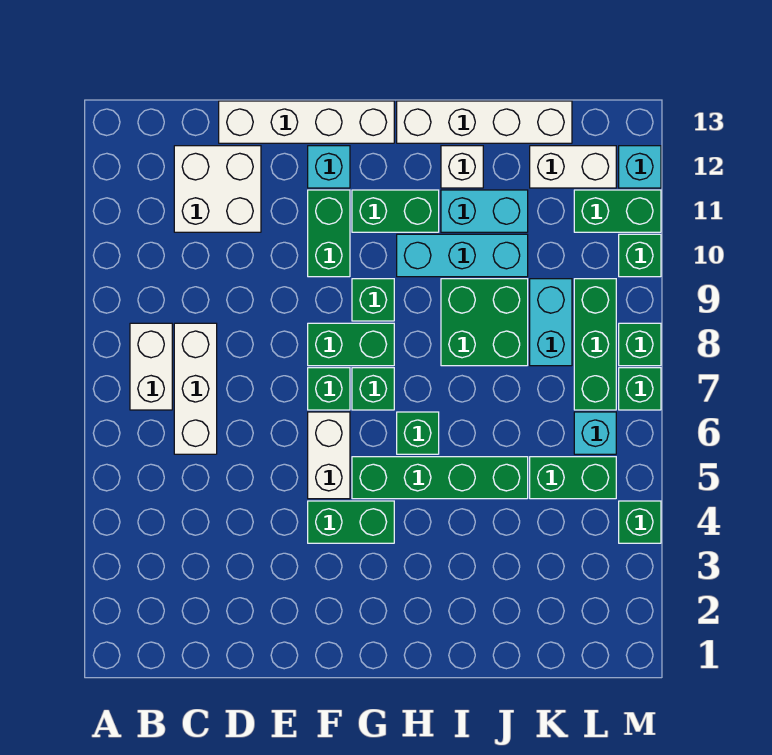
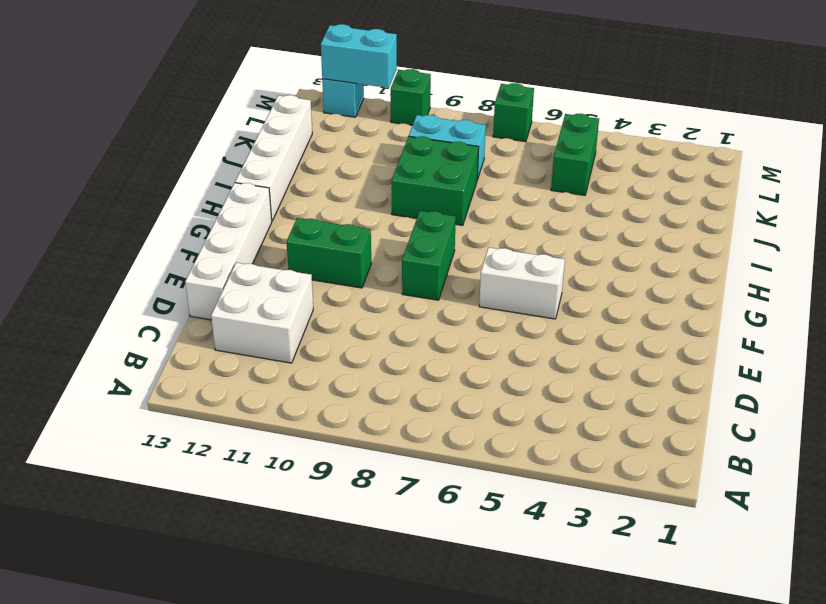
cyan brick M11:M12 level 2 -> cyan brick I11:J11 level 1
none -> white brick B7:B8 level 1
none -> white brick C6:C8 level 1
none -> green brick F4:G4 level 1
none -> green brick F7 level 1

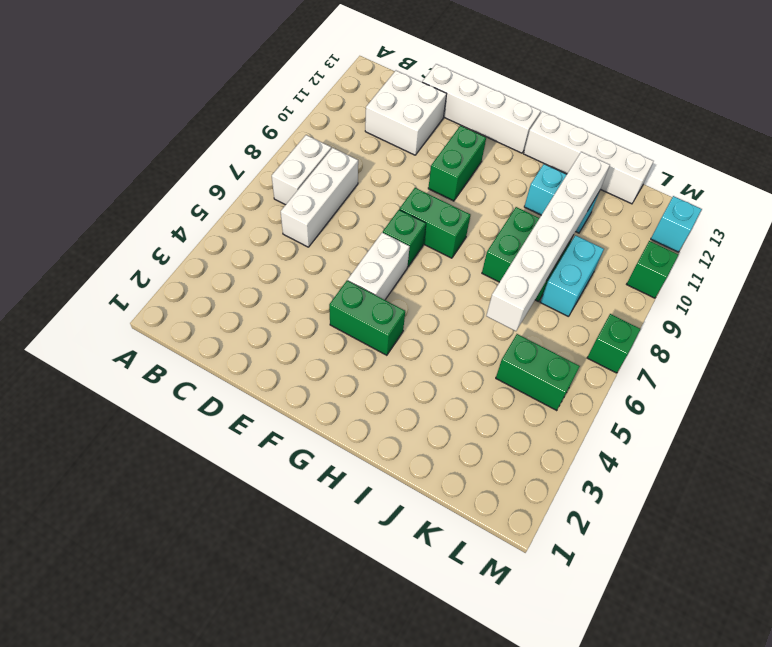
white brick J6:J11 level 2 -> none
none -> cyan brick F12 level 1
none -> green brick G5:J5 level 1
none -> green brick G7 level 1
none -> green brick G9 level 1

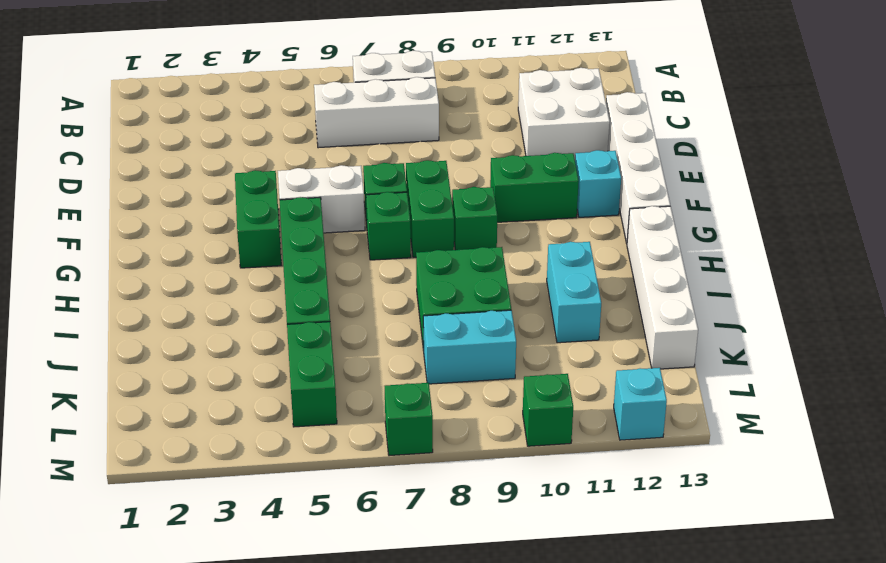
none -> green brick G11:H11 level 1
none -> green brick H6 level 1
none -> cyan brick H10:J10 level 1
none -> white brick I12 level 1

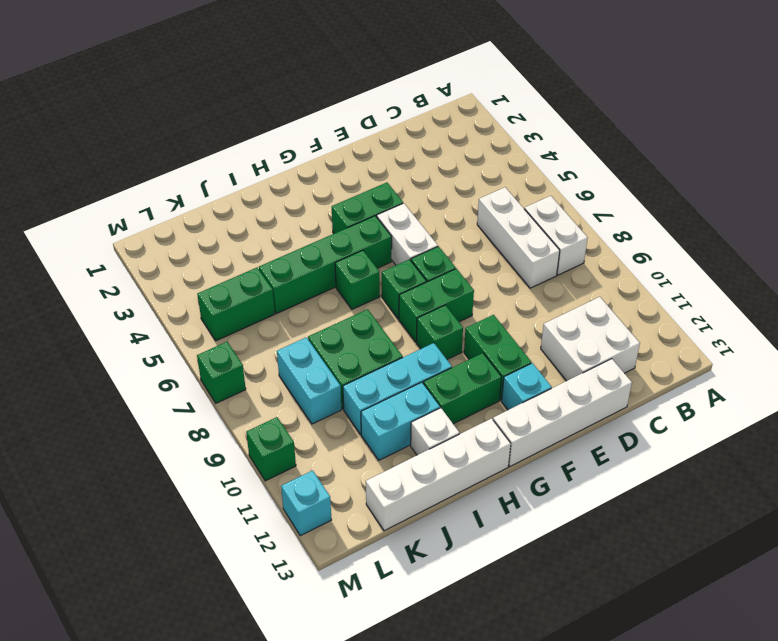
none -> white brick K12:L12 level 1
none -> cyan brick L6 level 1
none -> green brick L7:L9 level 1
none -> green brick L11:M11 level 1

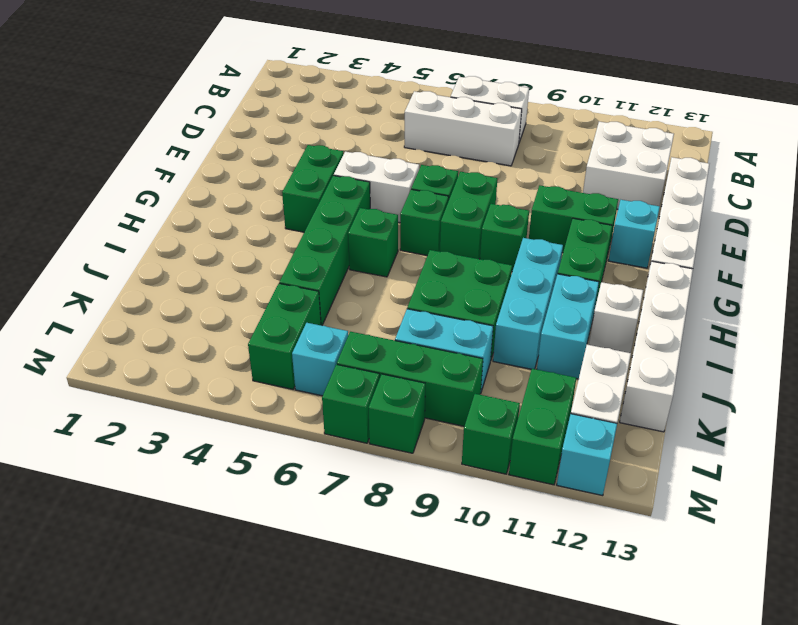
none -> green brick M4 level 1

